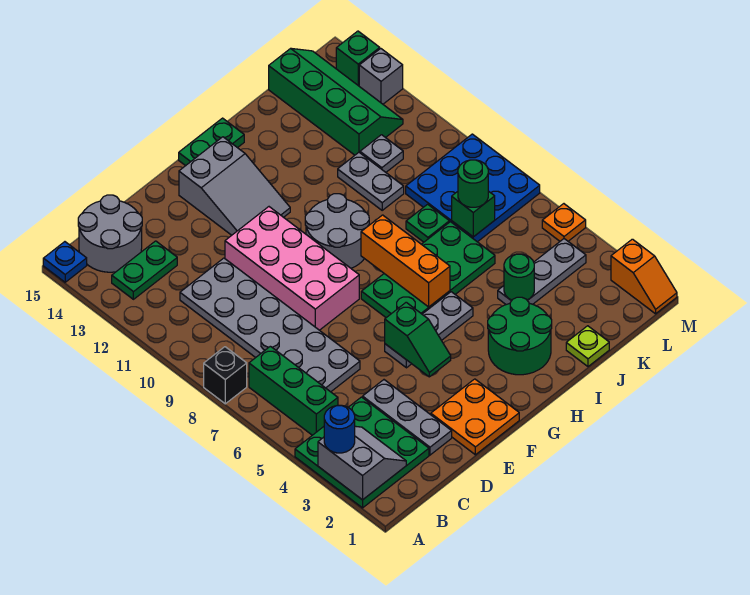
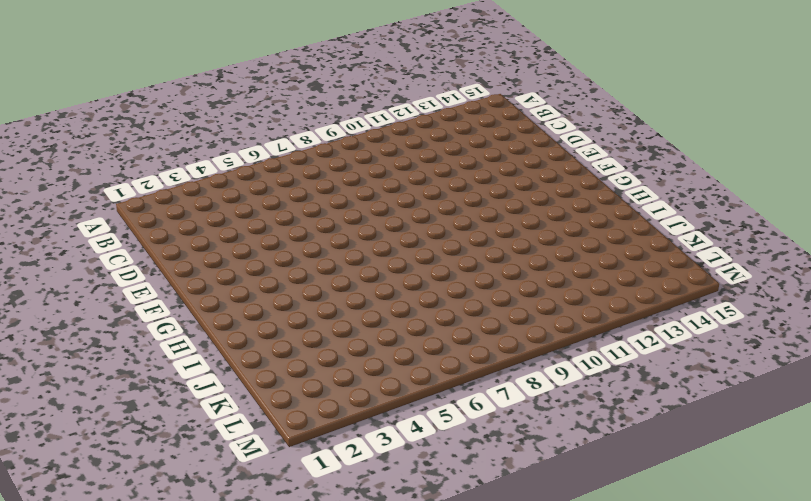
none -> green plate A2:C4 level 1
none -> black brick A8 level 1
none -> blue plate A15 level 1
none -> green brick B5:B7 level 1

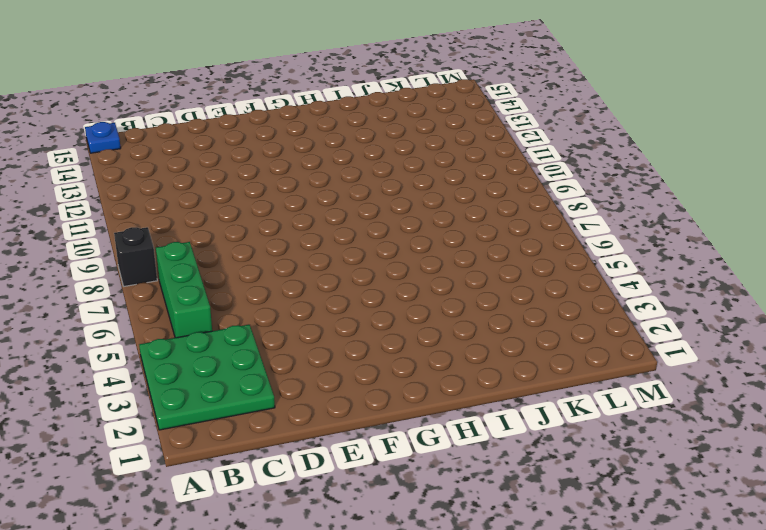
none -> green plate B13:C13 level 1
none -> grey round brick B14:C15 level 1
none -> grey plate C6:D11 level 1
none -> grey plate D2:D4 level 1

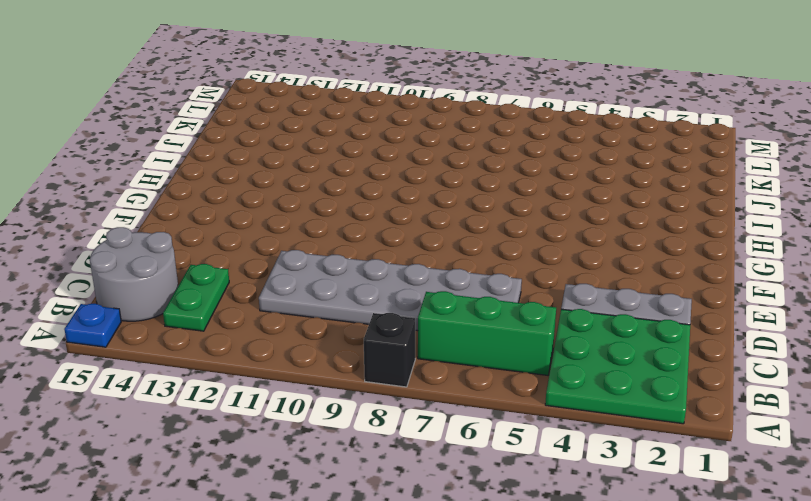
none -> orange plate E1:F2 level 1
none -> pink brick E8:F11 level 1
none -> grey plate F5:H5 level 1
none -> grey slope F12:G14 level 1 top 14

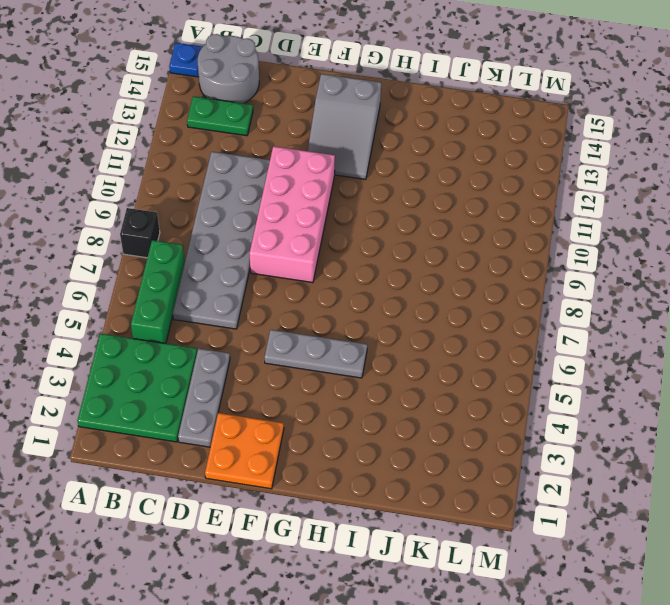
none -> green plate G6:J7 level 1
none -> grey round brick G9:H10 level 1
none -> green plate G15:H15 level 1
none -> green round brick H2:I3 level 1

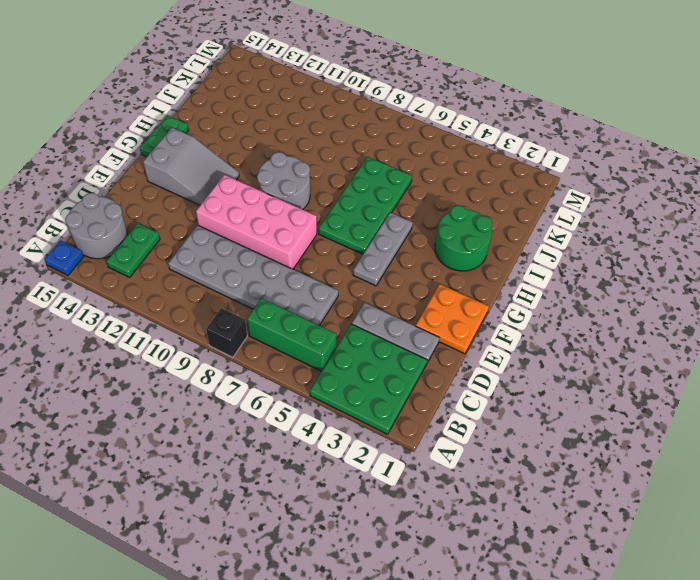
none -> lime plate J1 level 1
none -> grey plate J4:L4 level 1
none -> green plate J8 level 1
none -> grey plate J10:J11 level 1

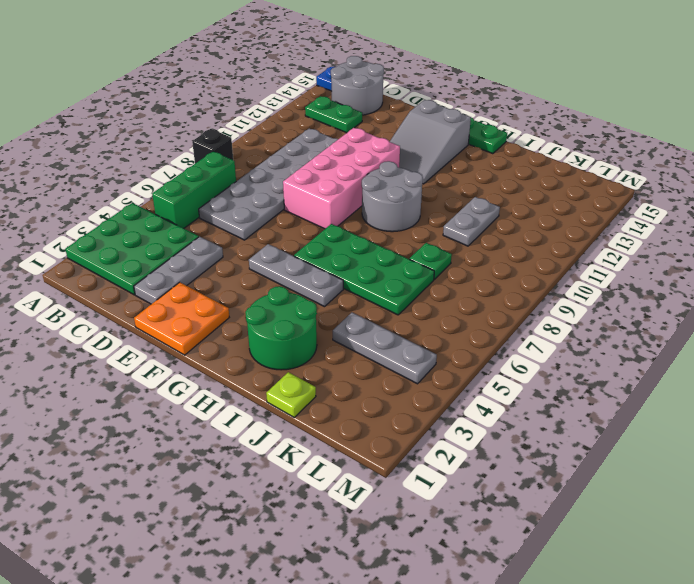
none -> blue plate K7:M9 level 1
none -> grey plate K11 level 1
none -> green slope K12:L15 level 1 top K
none -> orange slope M1:M2 level 1 top 2

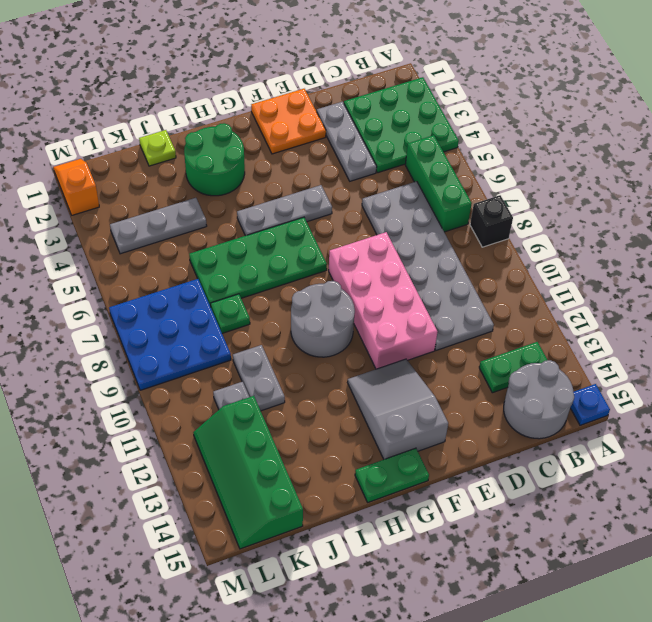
none -> orange plate M5 level 1
none -> grey brick M13 level 1
none -> green brick M14 level 1
none -> grey slope A2:B3 level 2 top A

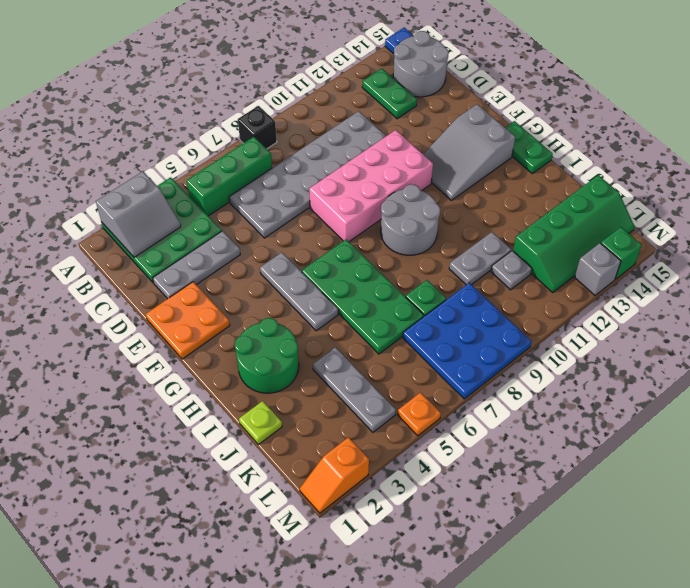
none -> green slope F4:F5 level 2 top 5
none -> orange brick H6:H8 level 2
none -> green round brick J4 level 2
none -> green brick K7 level 2

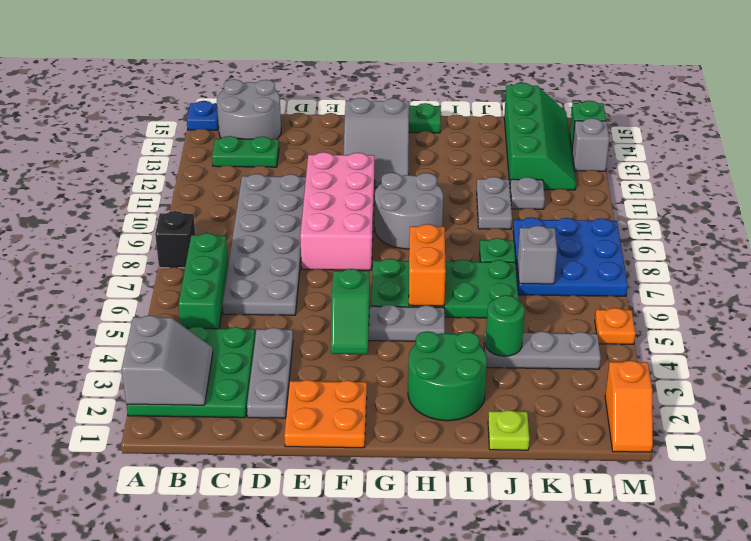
orange brick H6:H7 level 2 -> orange brick H6:H8 level 2
grey brick K7 level 2 -> green brick K7 level 2
none -> blue round brick A3 level 3
none -> green round brick K7 level 3

